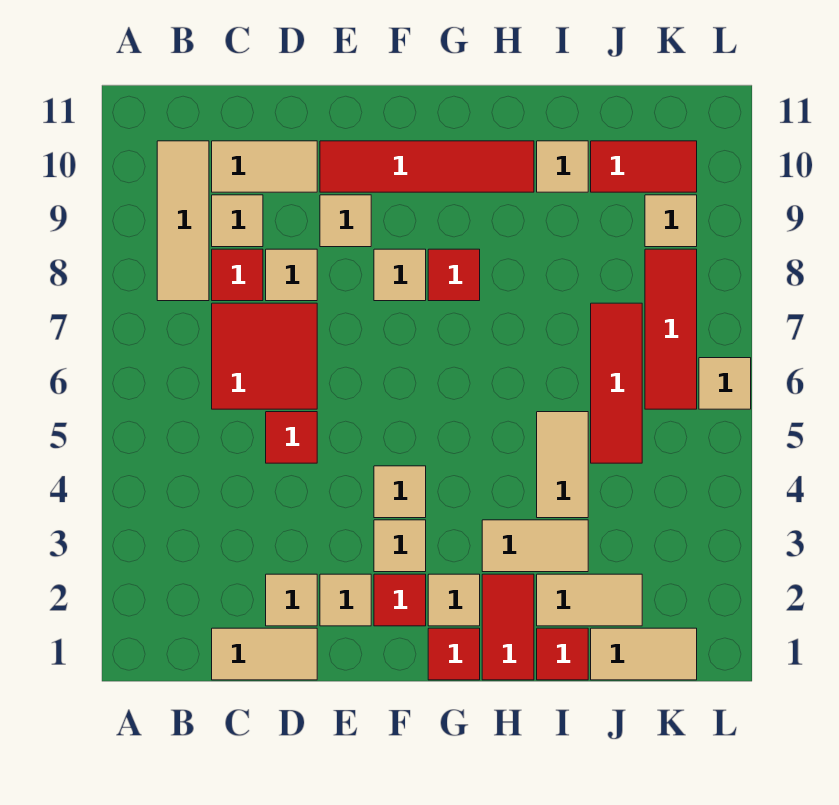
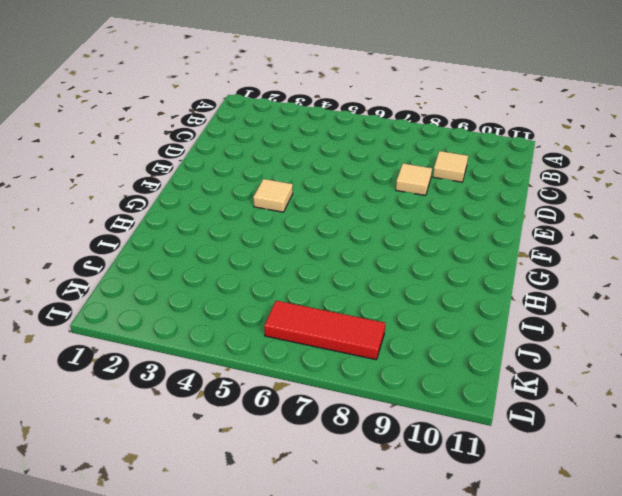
none -> tan tile B8:B10 level 1
none -> tan tile C1:D1 level 1
none -> red tile C6:D7 level 1
none -> red tile C8 level 1

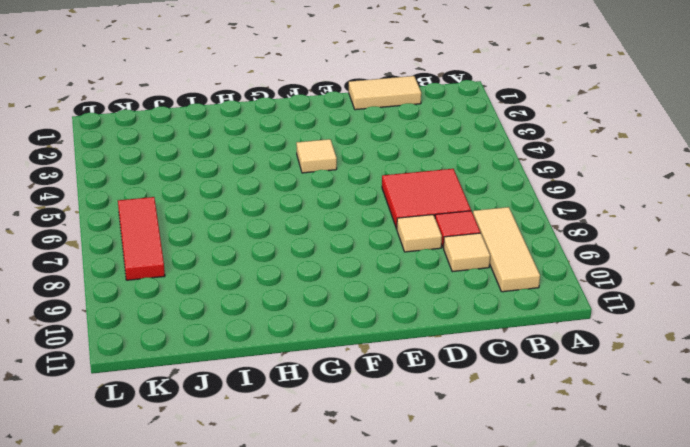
none -> tan tile C10:D10 level 1
none -> tan tile D2 level 1
none -> red tile D5 level 1
none -> tan tile E2 level 1

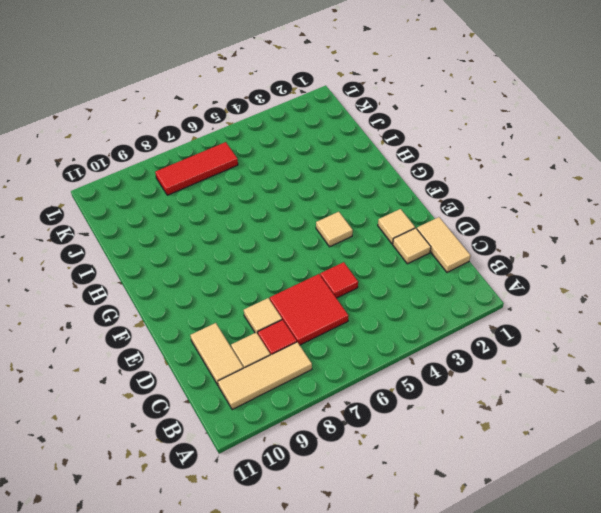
none -> tan tile E9 level 1
none -> red tile E10:H10 level 1
none -> red tile F2 level 1
none -> tan tile F3 level 1

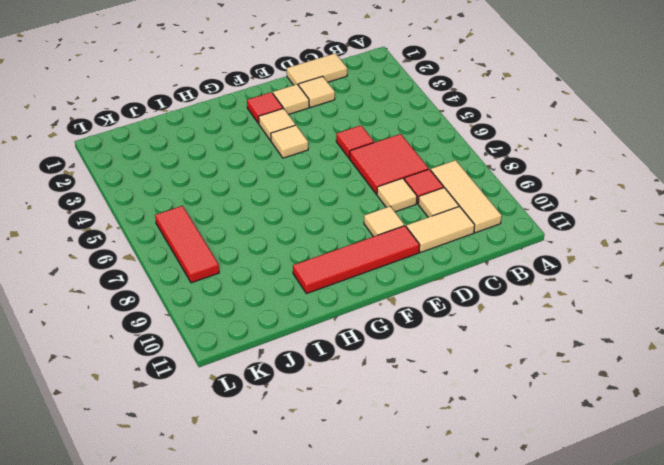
none -> tan tile F8 level 1
none -> red tile G1 level 1
none -> tan tile G2 level 1
none -> red tile G8 level 1

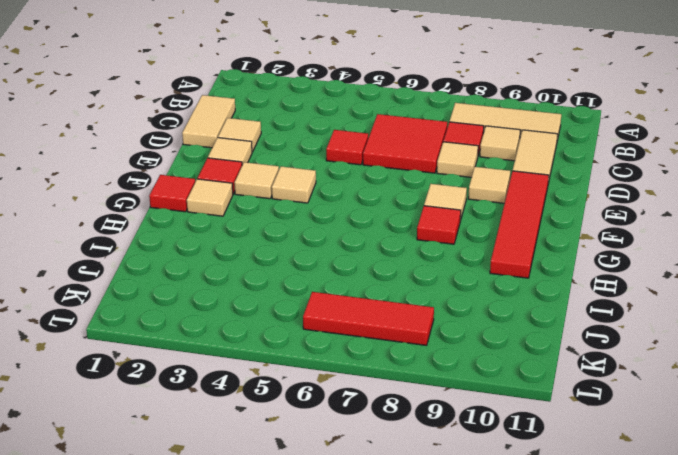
none -> red tile H1:H2 level 1
none -> tan tile H3:I3 level 1
none -> red tile I1 level 1
none -> tan tile I2:J2 level 1

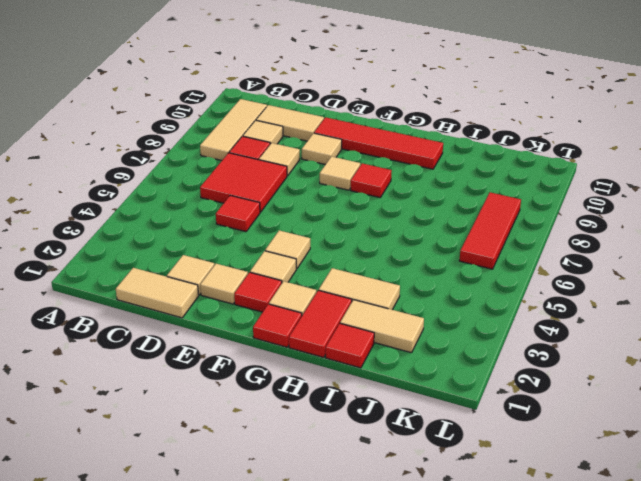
none -> tan tile I4:I5 level 1
none -> tan tile I10 level 1
none -> tan tile J1:K1 level 1
none -> red tile J5:J7 level 1

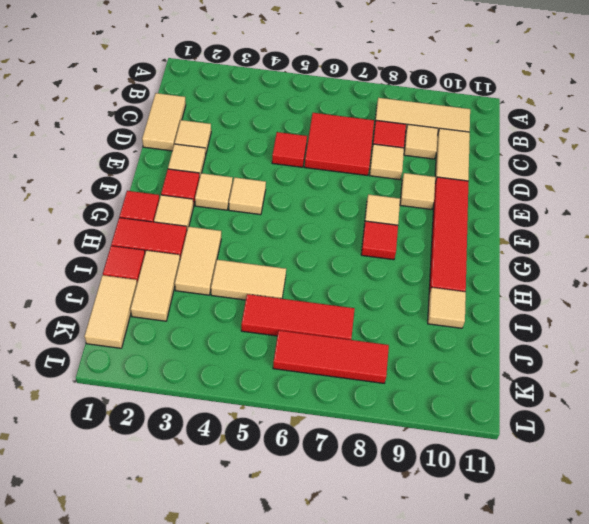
none -> red tile J10:K10 level 1
none -> tan tile K9 level 1
none -> tan tile L6 level 1

